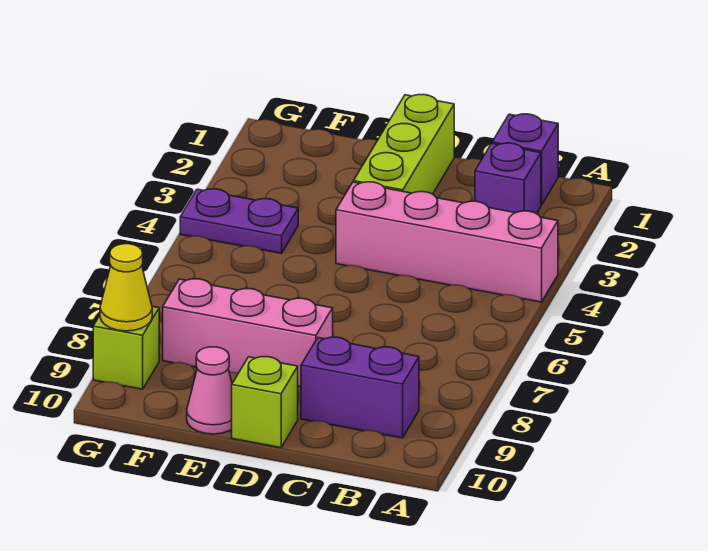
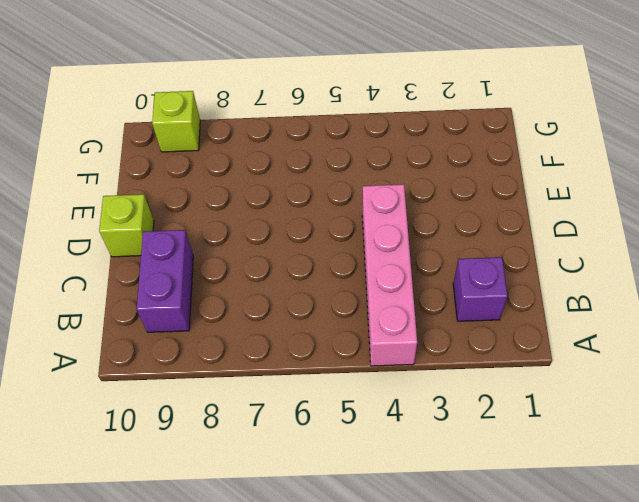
none -> purple brick B1 level 1
none -> lime brick D1:D3 level 1

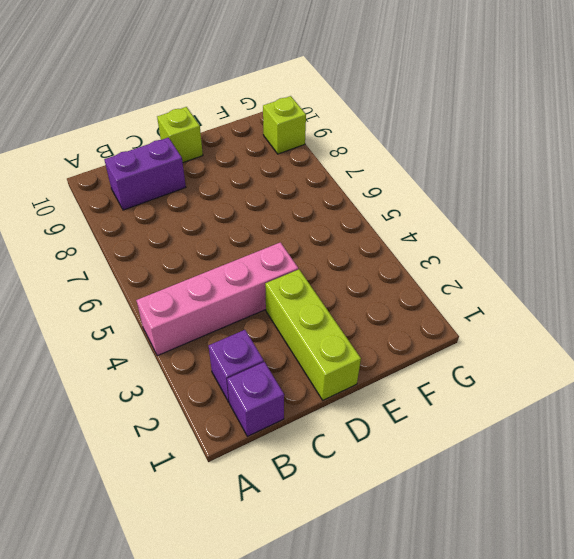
none -> pink brick D8:F8 level 1
none -> pink cone E10 level 1

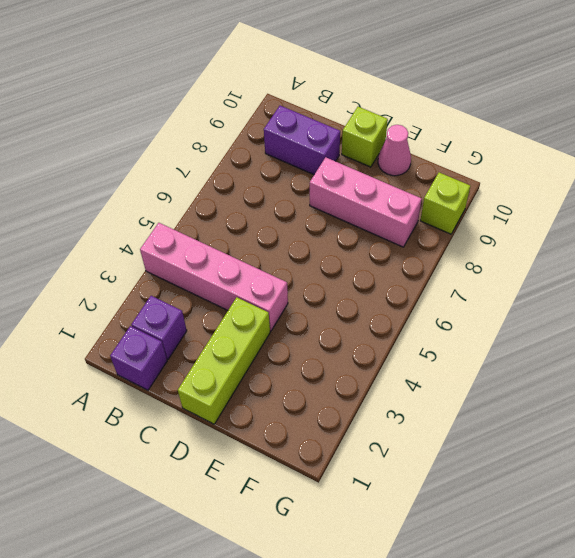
none -> purple plate F4:G4 level 1
none -> yellow cone G9 level 2

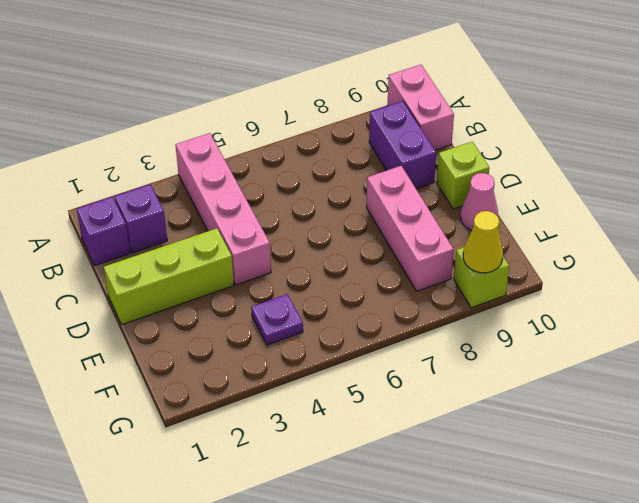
pink brick A10:B10 level 1 -> none
purple plate F4 level 1 -> purple plate F4:G4 level 1

